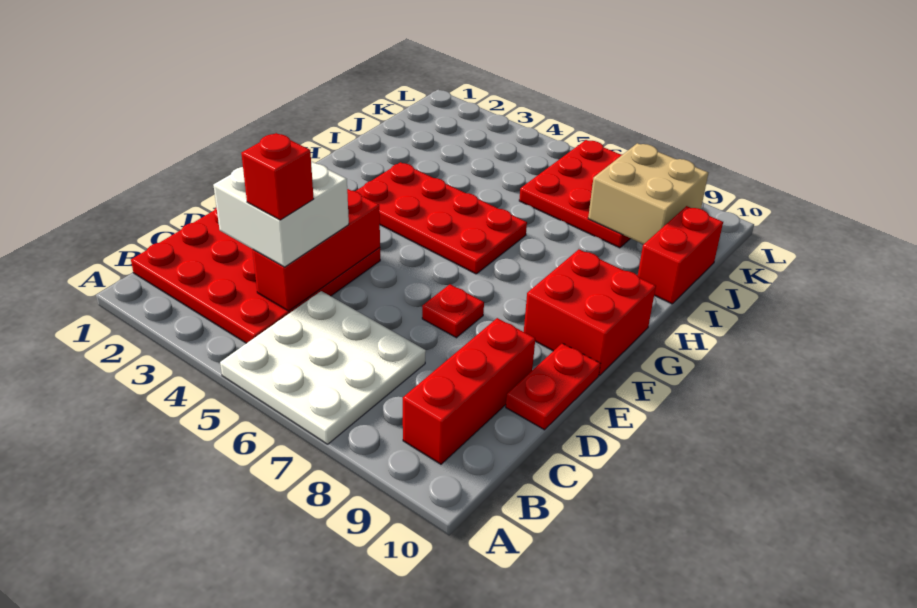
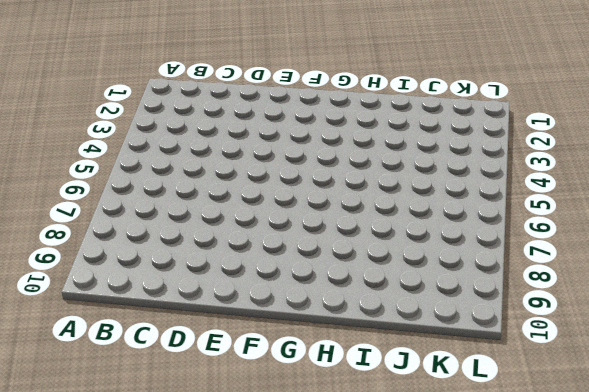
none -> white plate A5:C7 level 1
none -> red plate B1:E4 level 1
none -> red brick B9:D9 level 1

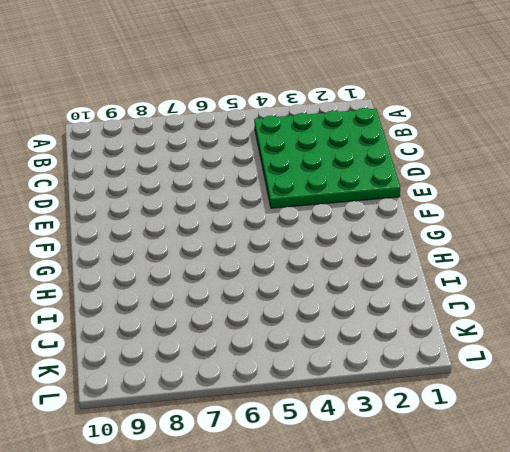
green plate B1:E4 level 1 -> red plate B1:E4 level 1
none -> white plate A5:C7 level 1
none -> red brick B9:D9 level 1
none -> red plate D10:E10 level 1

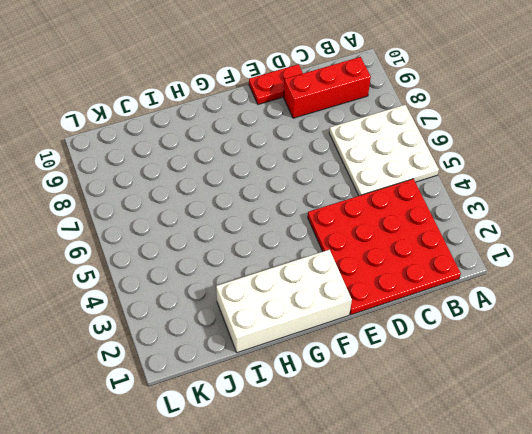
white brick F1:I2 level 1 -> none
none -> red plate E7 level 1
none -> red brick F9:G10 level 1
none -> red plate G3:H6 level 1

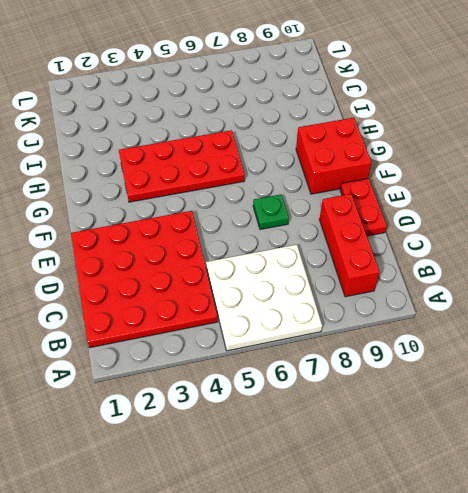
green plate E7 level 1 -> red plate E7 level 1
none -> red brick I10:J10 level 1
none -> red plate J6:L8 level 1
none -> red brick C4:E4 level 2

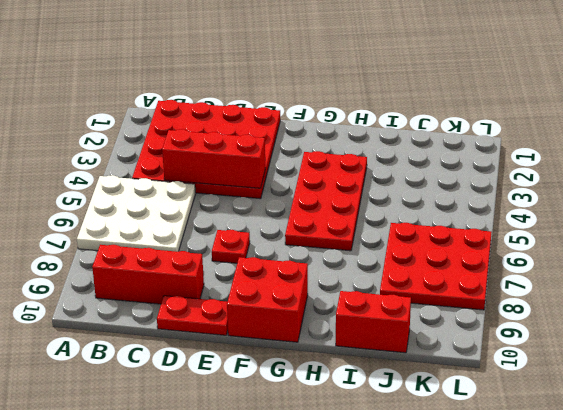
none -> tan brick J8:K9 level 2
none -> white brick C3:D4 level 3
none -> red brick C4 level 4

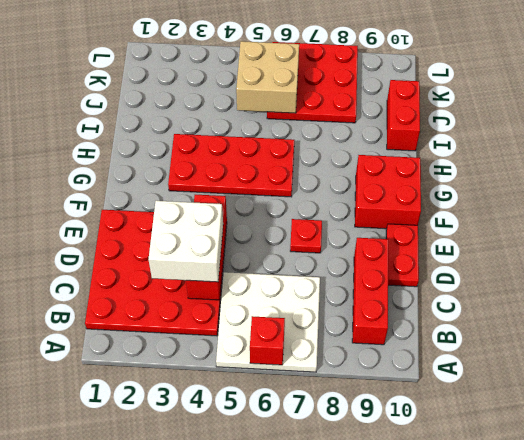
red brick A6 level 2 -> red brick C4 level 4
tan brick J5:K6 level 2 -> tan brick J8:K9 level 2

